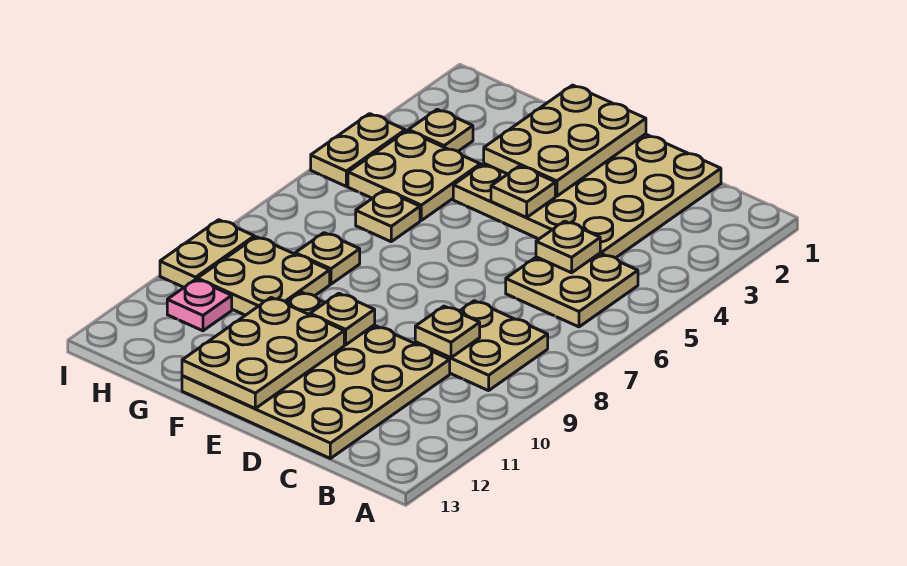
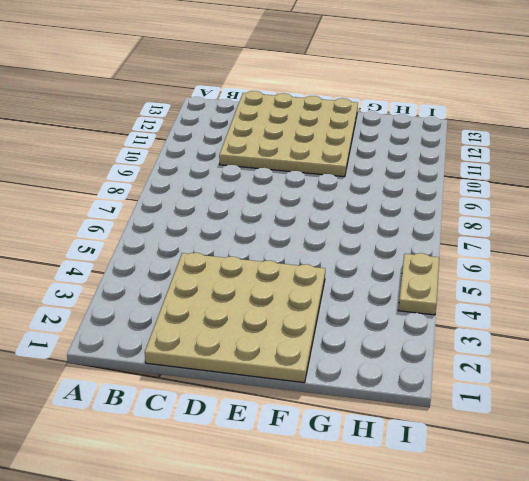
none -> tan plate B5:C6 level 1
none -> tan plate B8:C9 level 1
none -> tan plate G4:H5 level 1

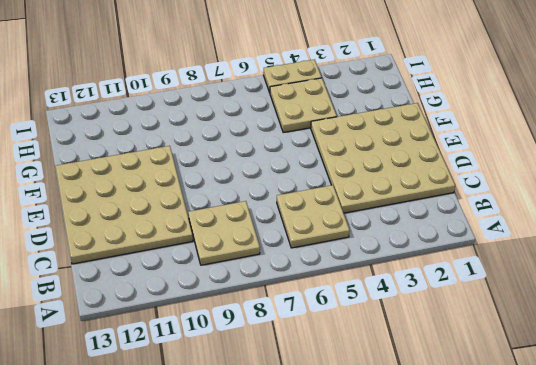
none -> tan plate G6 level 1
none -> tan plate G8 level 1
none -> tan plate G9:H10 level 1

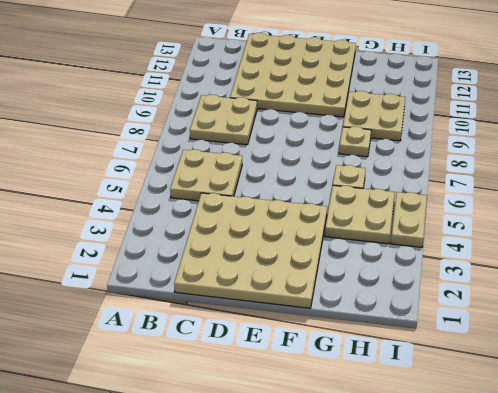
none -> tan plate H3 level 1
none -> pink plate H11 level 1
none -> tan plate I9:I10 level 1

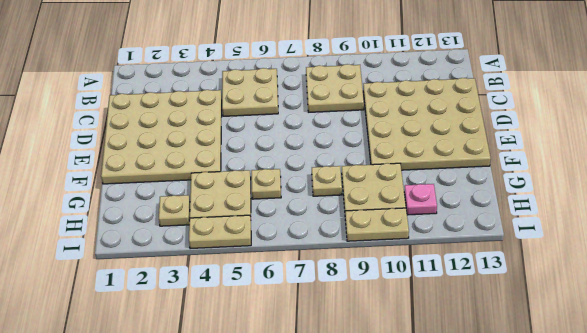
none -> tan plate C5 level 2
none -> tan plate C9 level 2
none -> tan plate E1:F3 level 2

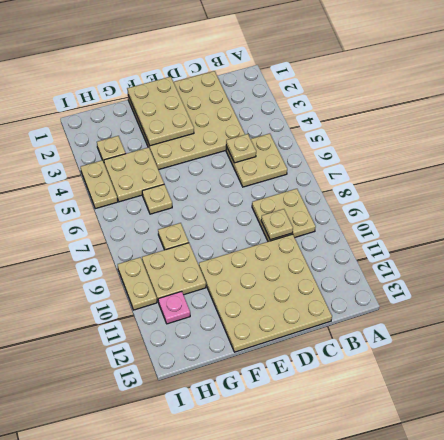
none -> tan plate E4 level 2
none -> tan plate E10 level 2
none -> tan plate E11:F13 level 2

